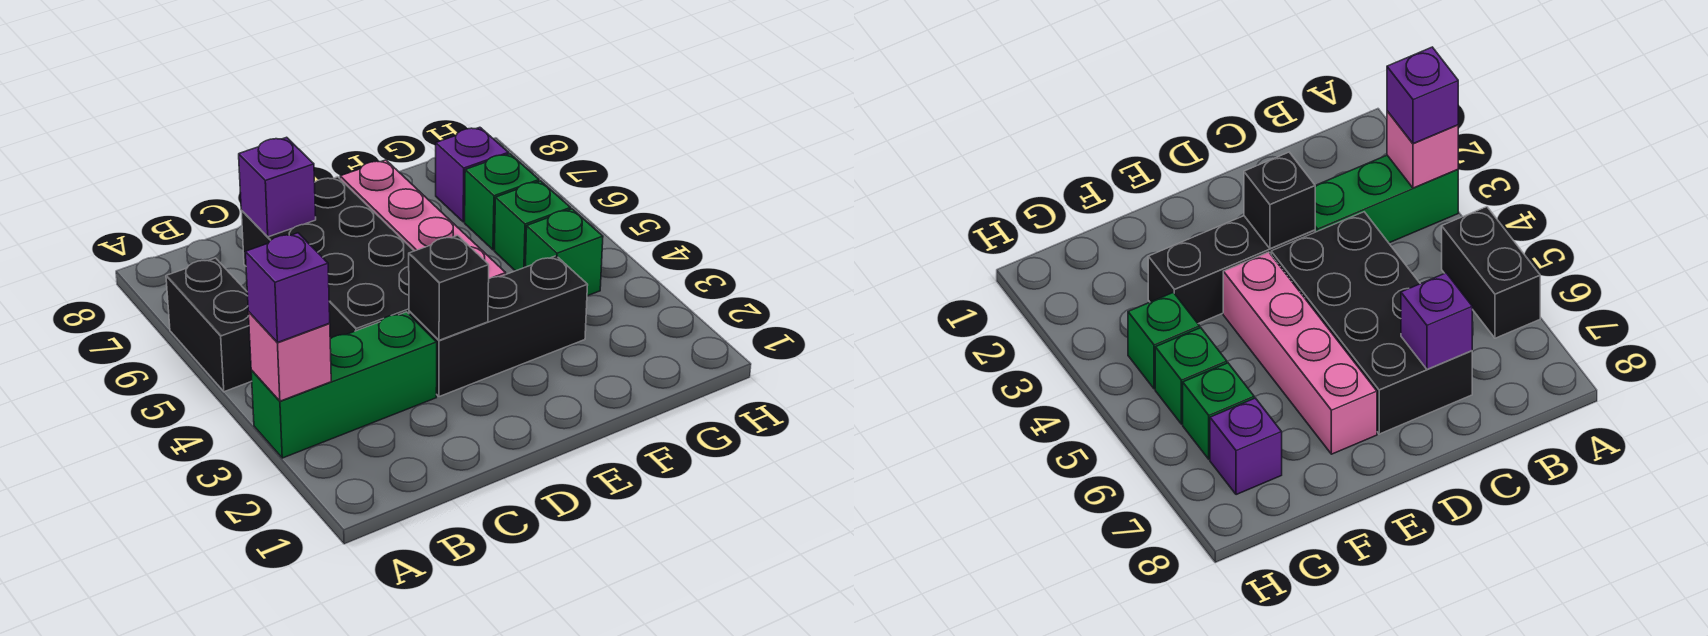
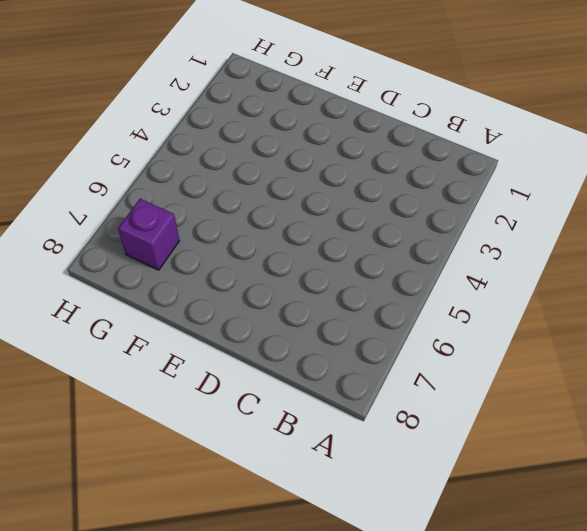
none -> green brick A3:C3 level 1
none -> black brick A5:A6 level 1
none -> black brick C4:D7 level 1

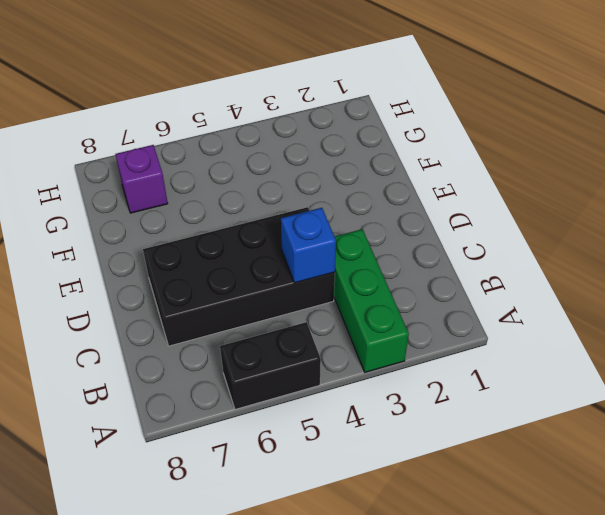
blue brick C4 level 2 -> none
none -> black brick D3:F3 level 1
none -> pink brick E4:E7 level 1
none -> green brick G4 level 1

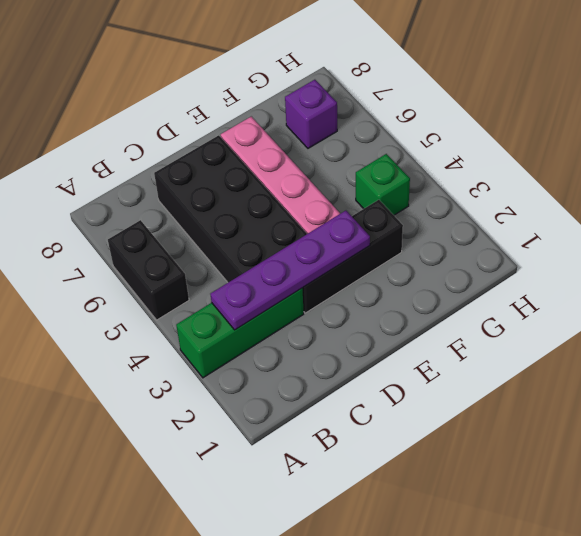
purple plate B3:E3 level 2 -> black brick D3 level 2
none -> green brick G5 level 1
none -> green brick G6 level 1
none -> pink brick A3 level 2

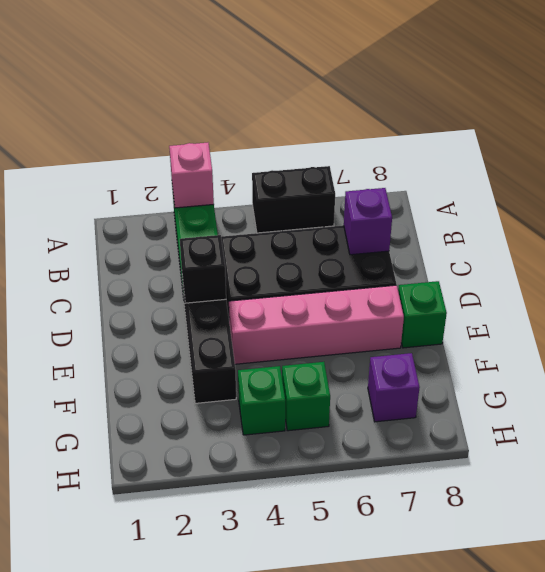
green brick E8 level 1 -> green brick G6 level 1
none -> purple brick A3 level 3

